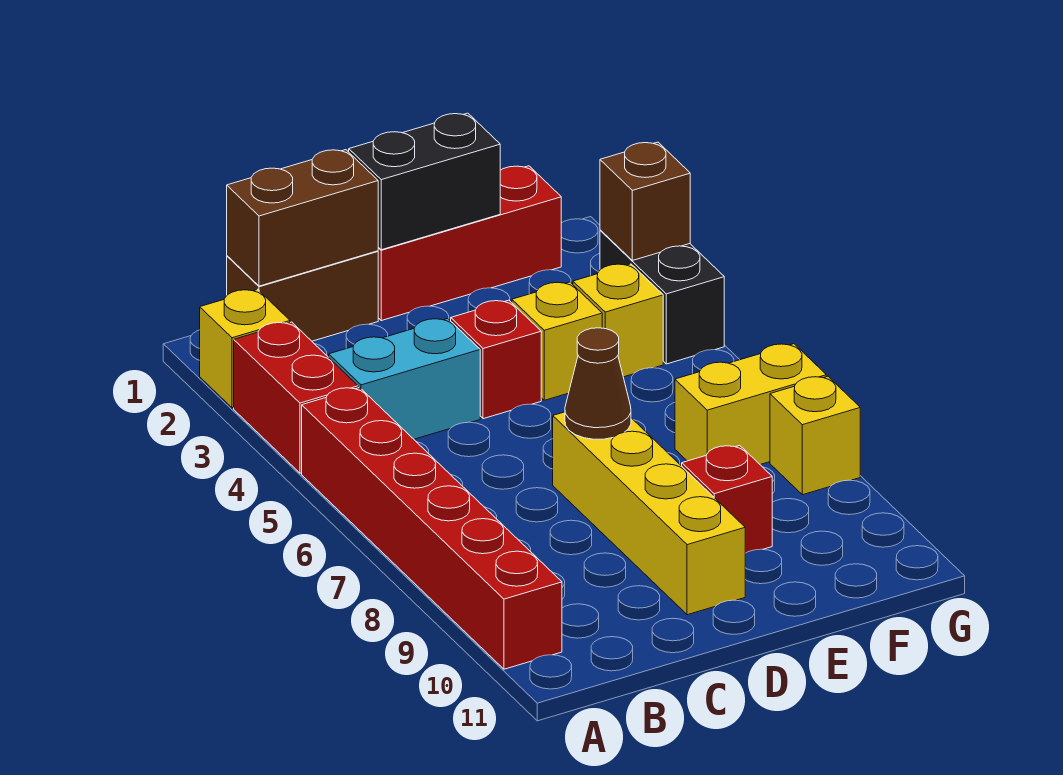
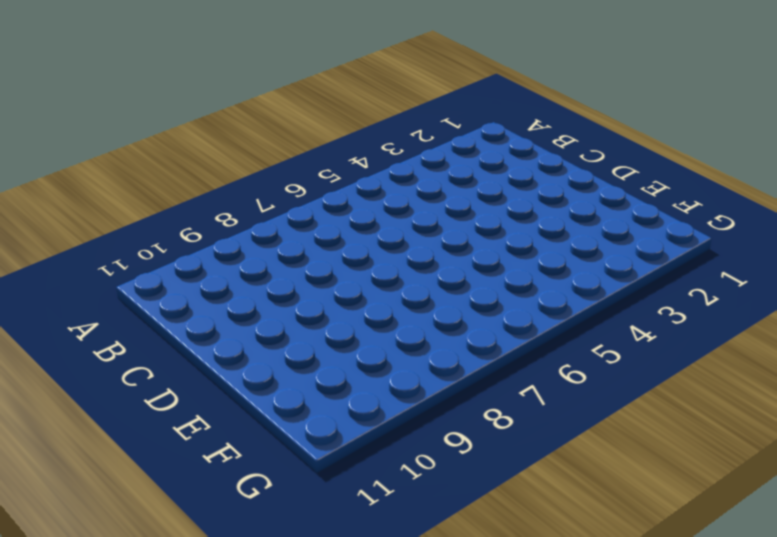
none -> yellow brick A2 level 1
none -> red brick A3:A4 level 1
none -> red brick A5:A10 level 1

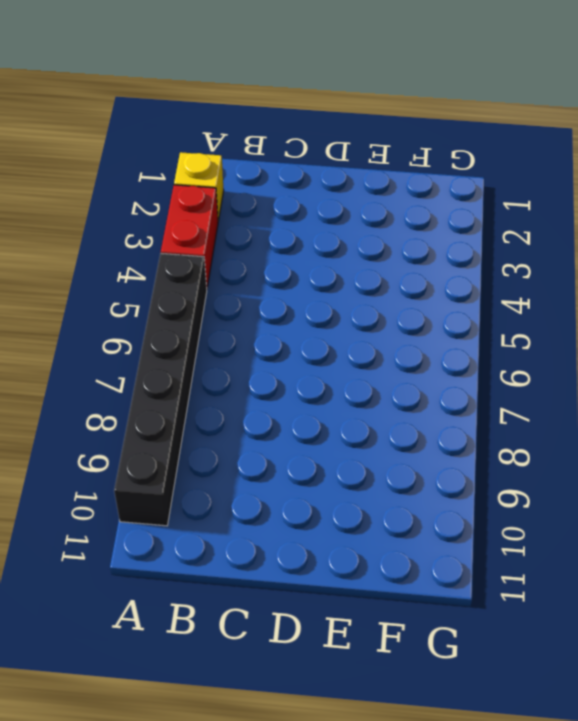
black brick A5:A10 level 1 -> red brick A5:A10 level 1
none -> brown brick B1:C1 level 1
none -> cyan brick B4:C4 level 1
none -> red brick D1:F1 level 1

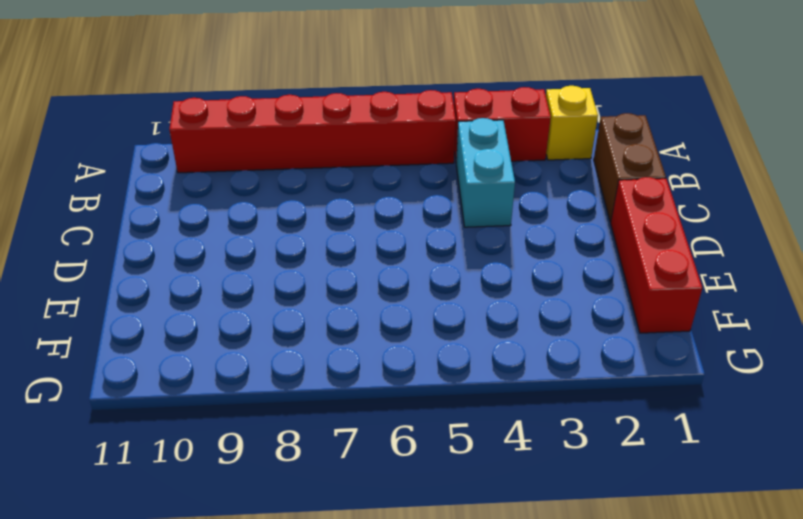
none -> red brick D4 level 1
none -> yellow brick D7:D10 level 1
none -> yellow brick E4 level 1

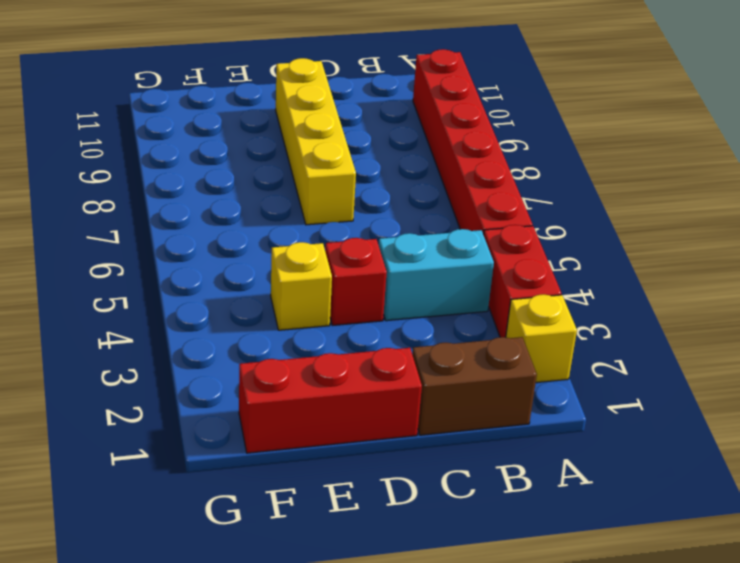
none -> red brick E9 level 1
none -> yellow brick F4 level 1
none -> yellow brick F7:G7 level 1

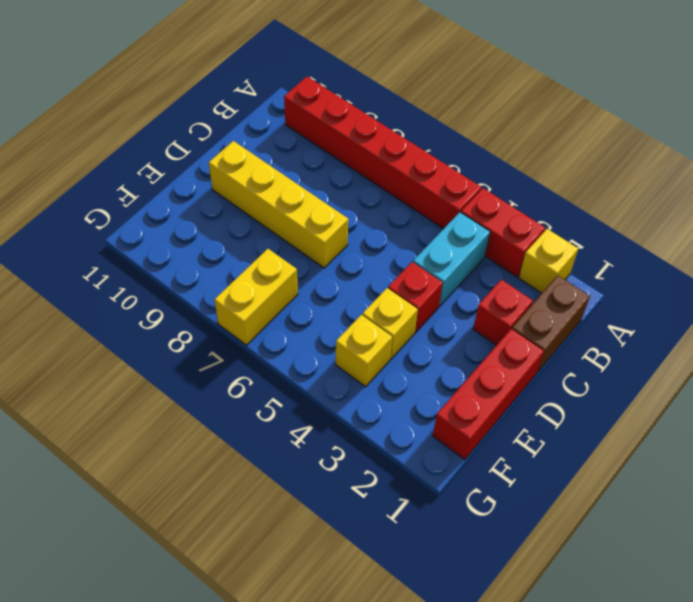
red brick C2 level 1 -> red brick E9 level 1
none -> black brick G3:G4 level 1
none -> yellow brick G8 level 1
none -> brown brick B1:C1 level 2

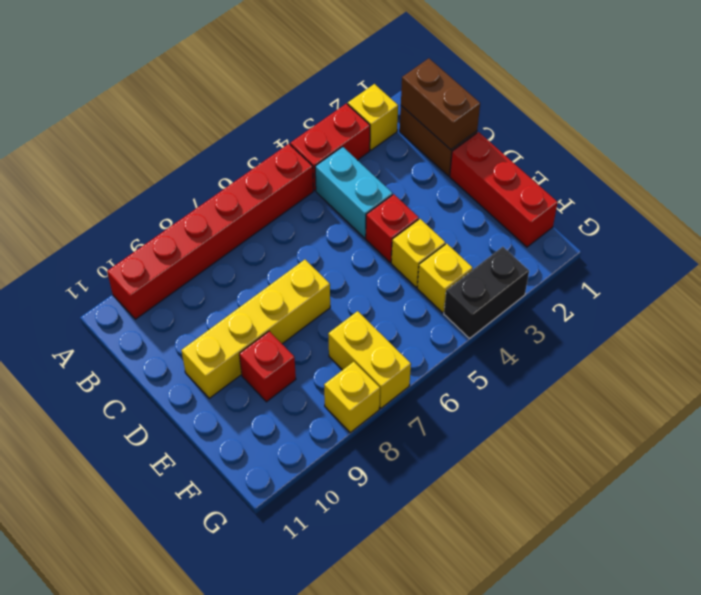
none -> black brick D1:E1 level 2
none -> brown cone D7 level 2
none -> brown brick G3 level 2

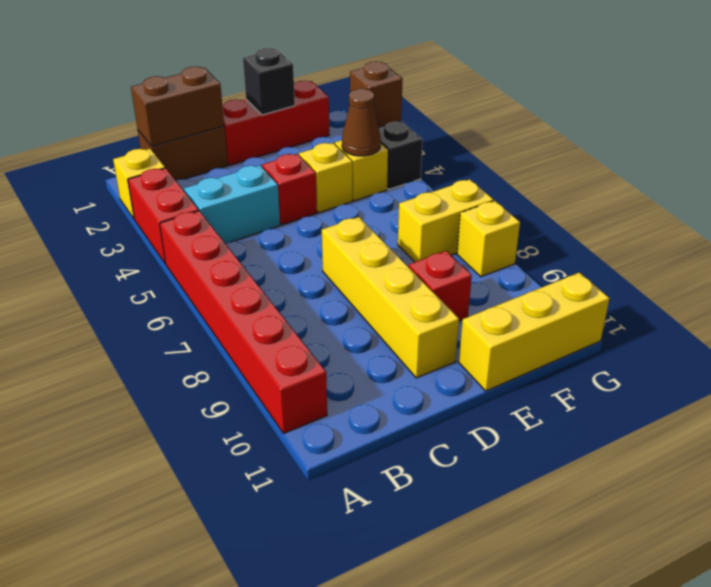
black brick E1 level 2 -> black brick D1:E1 level 2
yellow brick E11:G11 level 1 -> none
brown cone F4 level 2 -> brown cone D7 level 2

